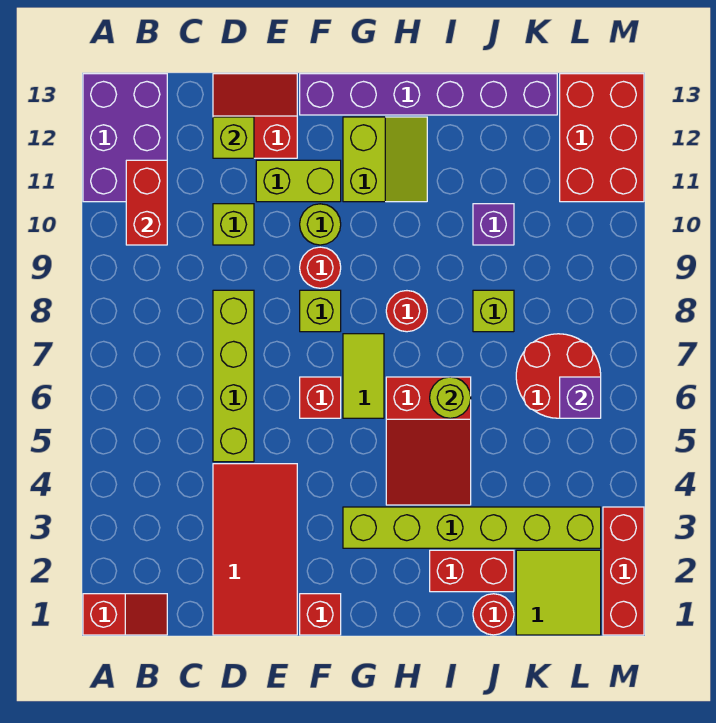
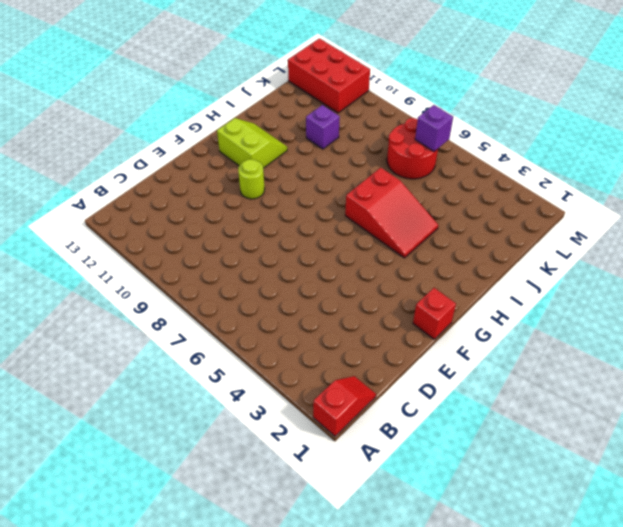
none -> purple brick A11:B13 level 1
none -> red tile D1:E4 level 1
none -> lime brick D5:D8 level 1
none -> lime brick D10 level 1

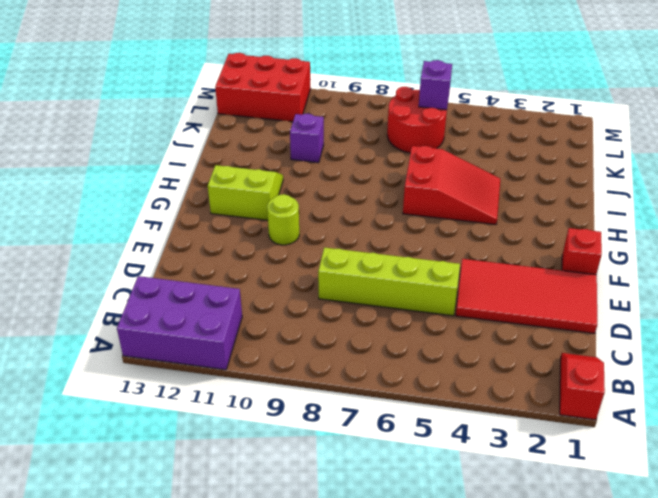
none -> lime brick D10 level 1
none -> red slope D12:E13 level 1 top 12
none -> lime brick E11:F11 level 1
none -> red brick F6 level 1

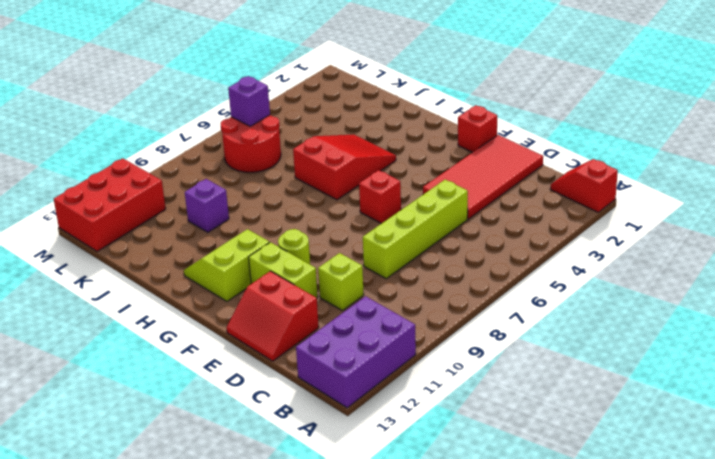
none -> lime brick F8 level 1
none -> red round brick F9 level 1
none -> purple brick F13:K13 level 1
none -> lime brick G3:L3 level 1

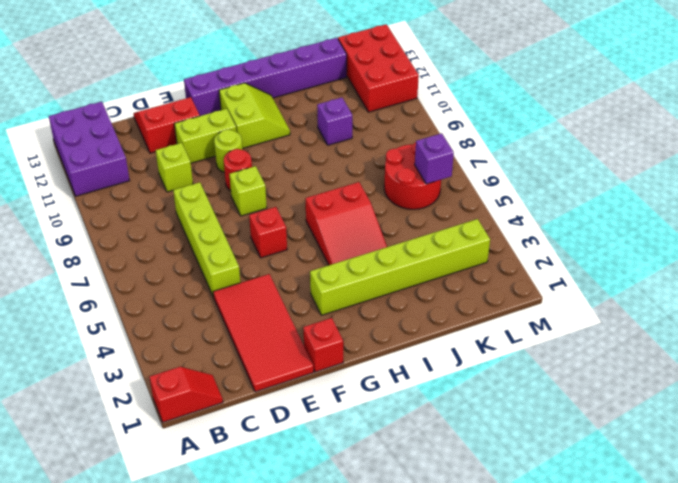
none -> lime tile G6:G7 level 1
none -> red round brick H8 level 1
none -> red brick I2:J2 level 1
none -> red round brick J1 level 1

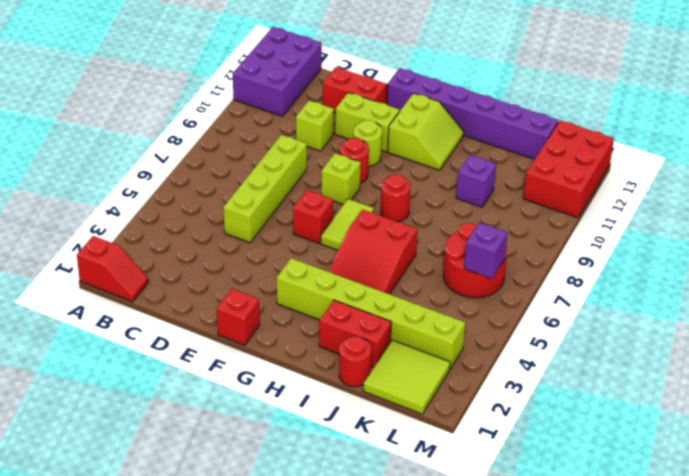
none -> red tile D1:E4 level 1
none -> lime brick J8 level 1
none -> red brick M1:M3 level 1
none -> red brick B10:B11 level 2

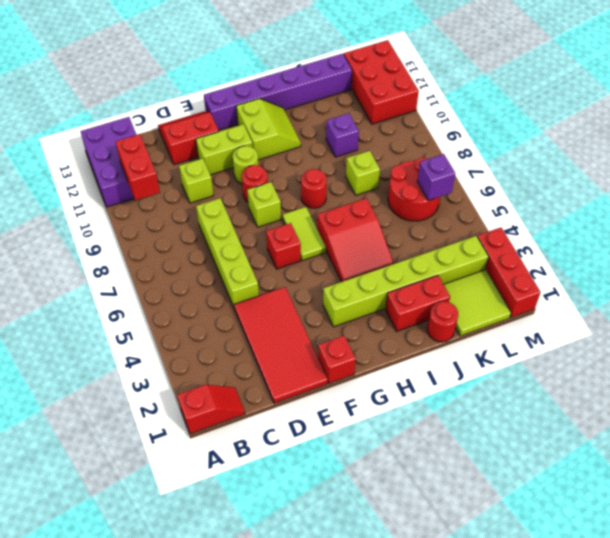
none -> lime brick D12 level 2
none -> lime round brick I6 level 2

